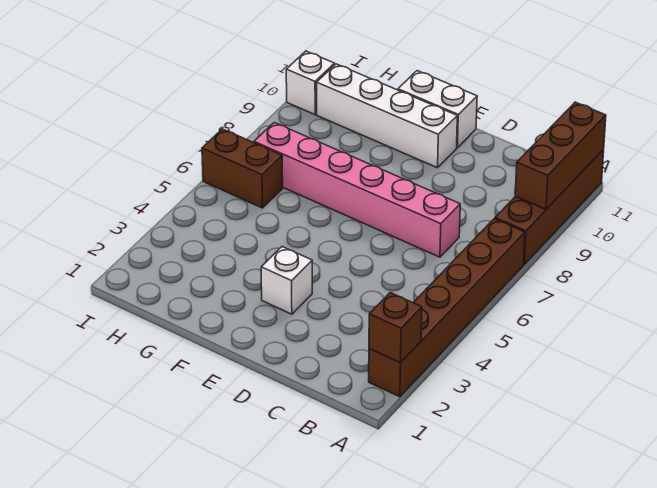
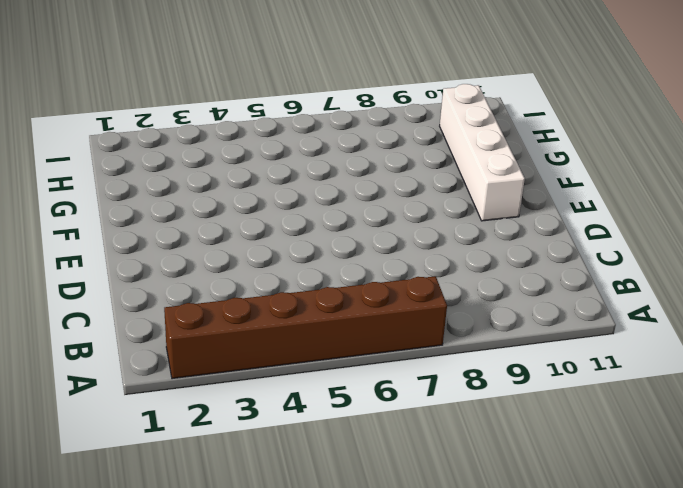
none -> brown brick A8:A11 level 1
none -> pink brick C7:H7 level 1

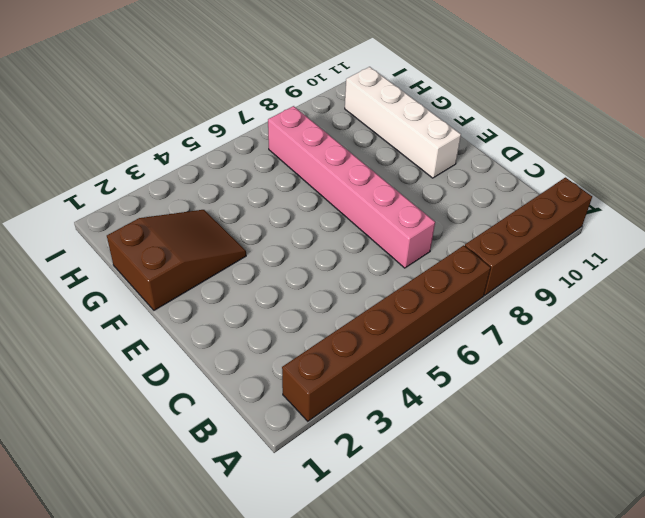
brown slope F1:G3 level 1 top 1 -> none
none -> white brick E3 level 1
none -> white brick E11:F11 level 1

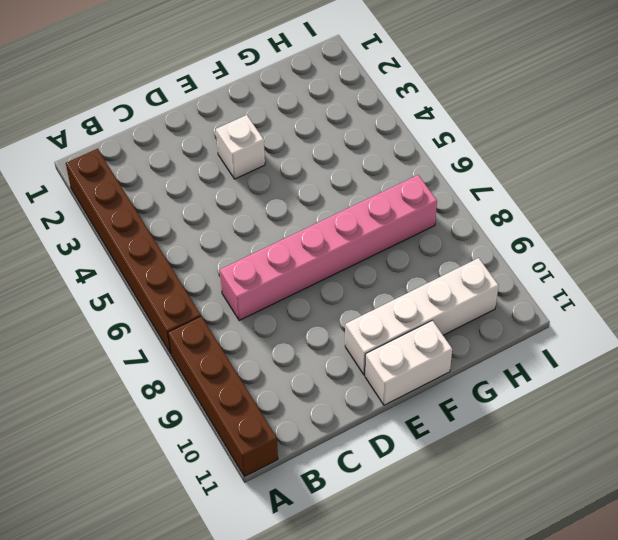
none -> brown brick H6:I6 level 1
none -> white brick I10 level 1

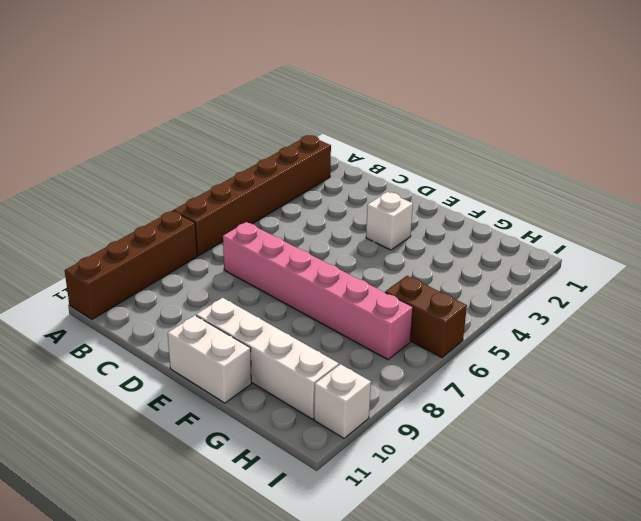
none -> brown brick A2 level 2
none -> brown brick A9:A11 level 2

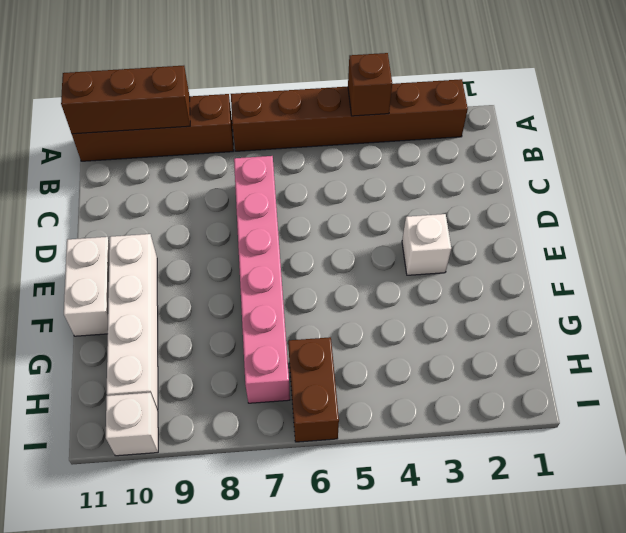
brown brick A4 level 2 -> brown brick A2 level 2

